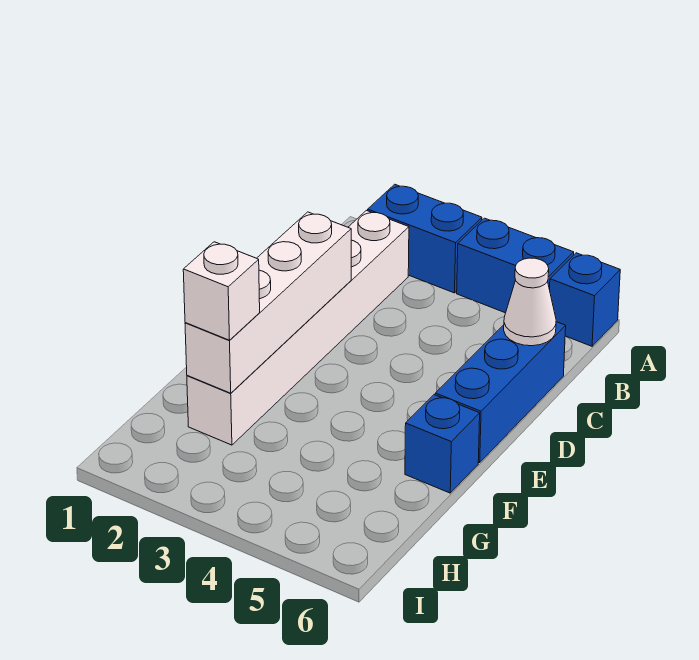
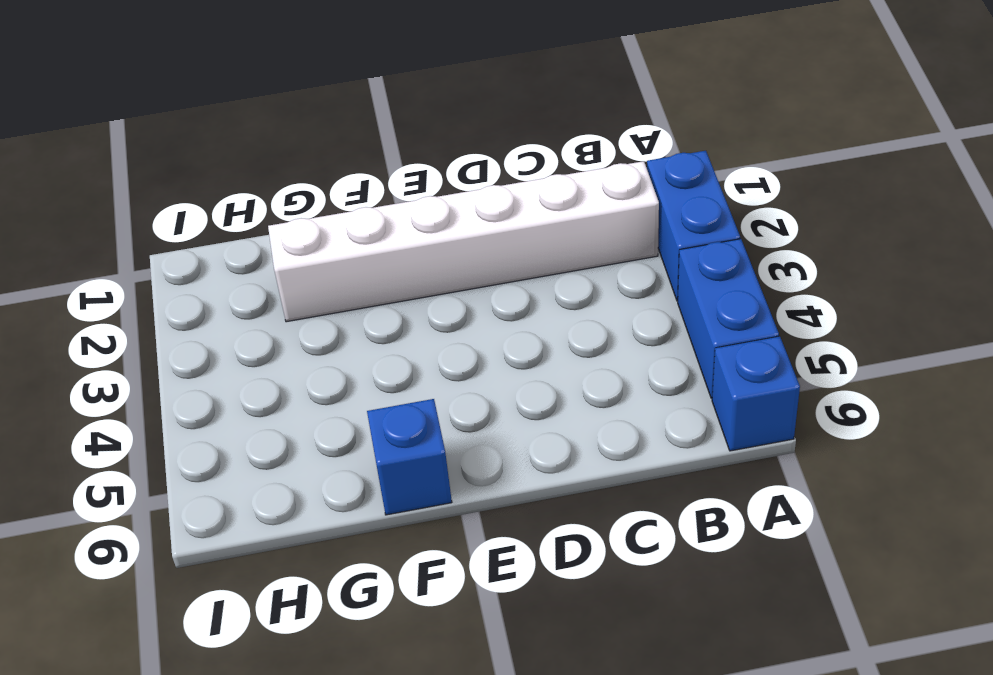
none -> blue brick C6:E6 level 1
none -> white cone C6 level 2

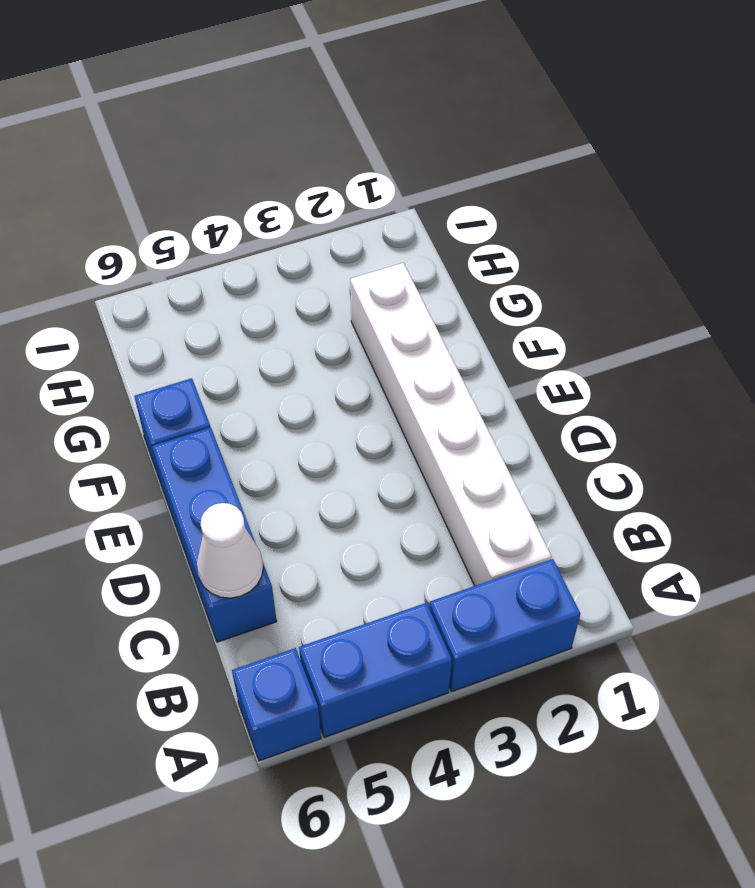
none -> white brick D2:G2 level 2
none -> white brick G2 level 3

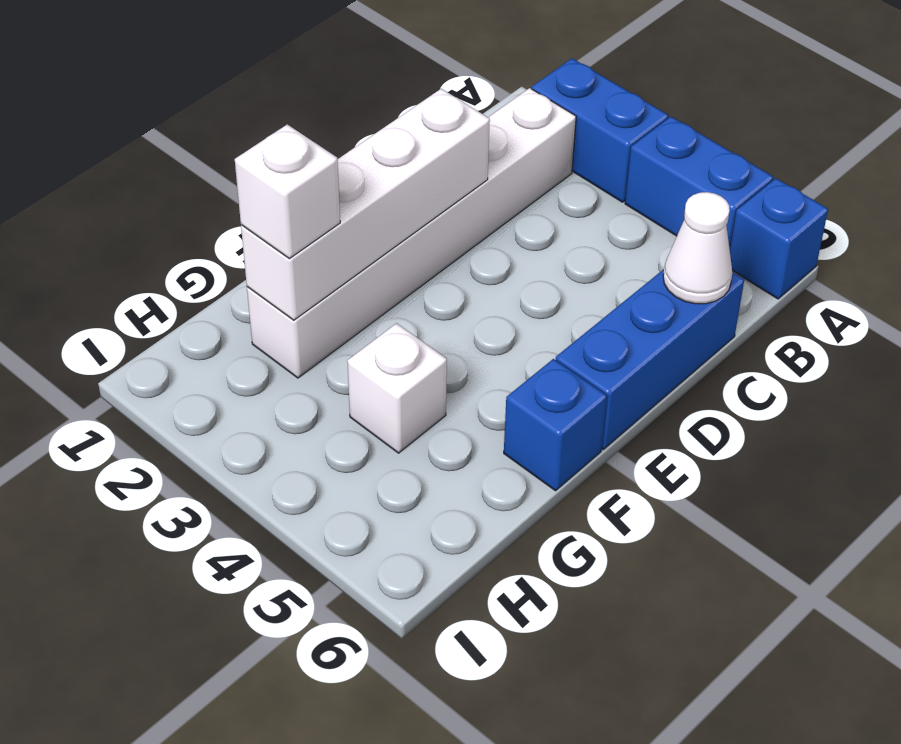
white brick G4 level 1 -> none

